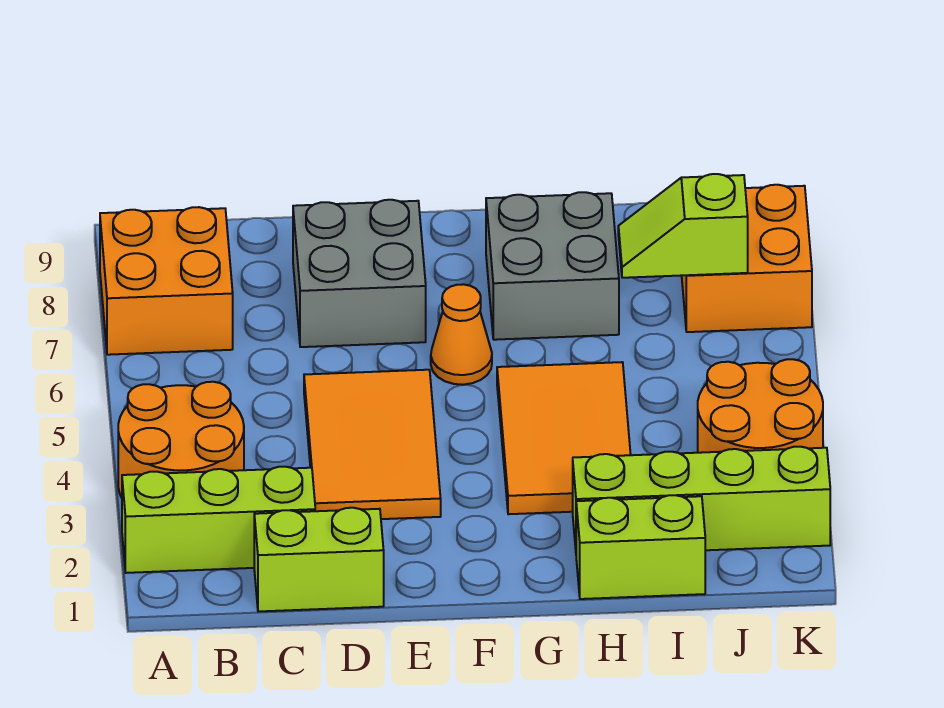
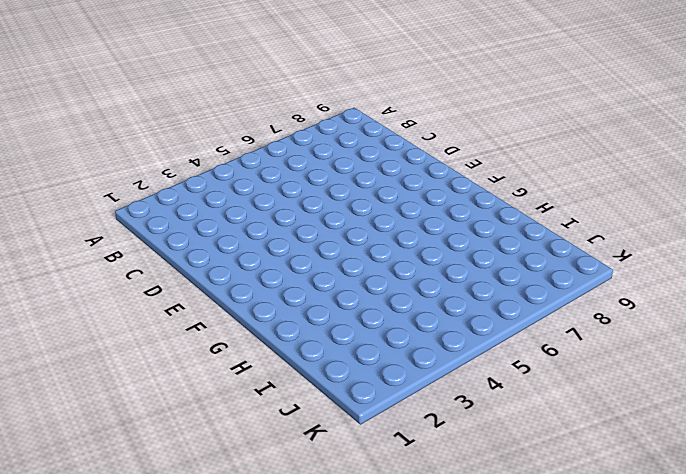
none -> lime brick A2:C2 level 1
none -> orange round brick A3:B4 level 1
none -> orange brick A7:B8 level 1

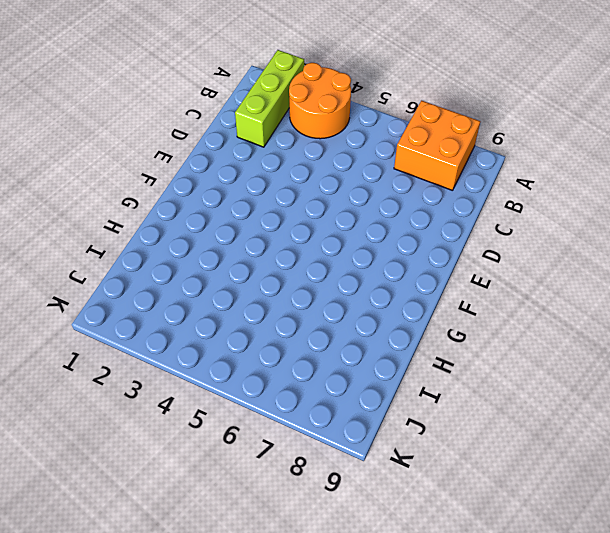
none -> lime brick C1:D1 level 1
none -> orange tile D3:E5 level 1
none -> grey brick D7:E8 level 1

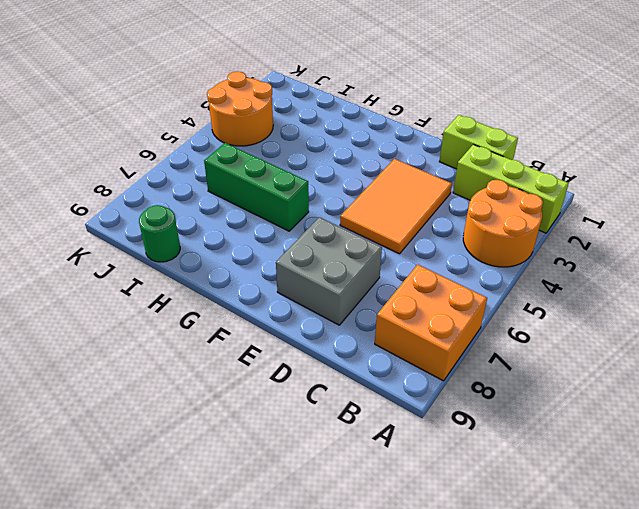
green brick G6:I6 level 1 -> none
green round brick I9 level 1 -> none
none -> orange cone F6 level 1
none -> orange tile G3:H5 level 1
none -> grey brick G7:H8 level 1

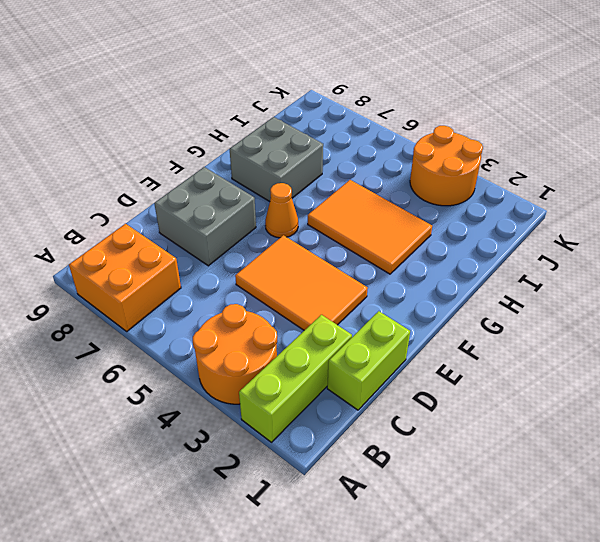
none -> lime brick H1:I1 level 1
none -> lime brick H2:K2 level 1
none -> orange brick J7:K8 level 1

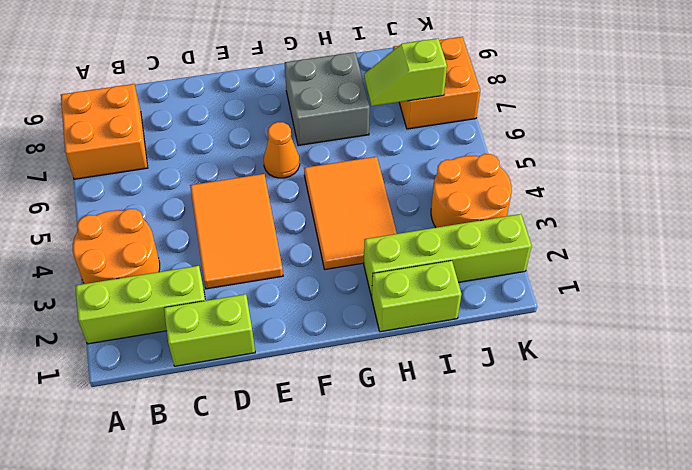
none -> grey brick D7:E8 level 1

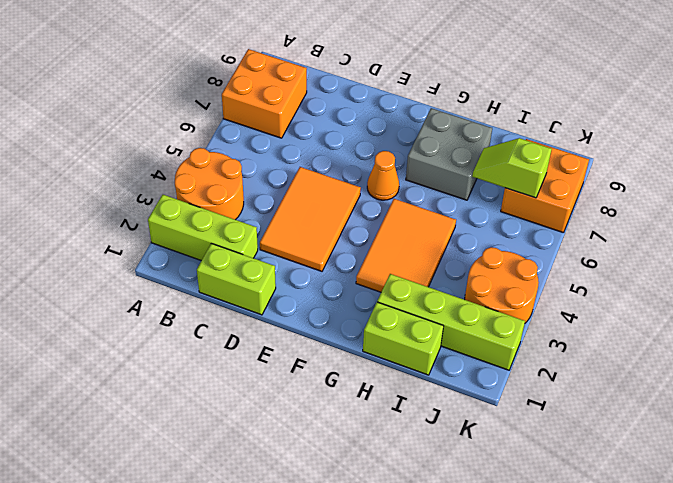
none -> grey brick D7:E8 level 1

